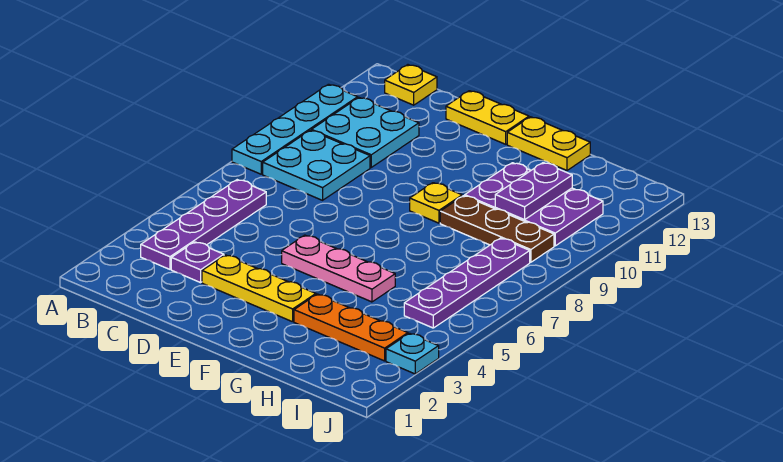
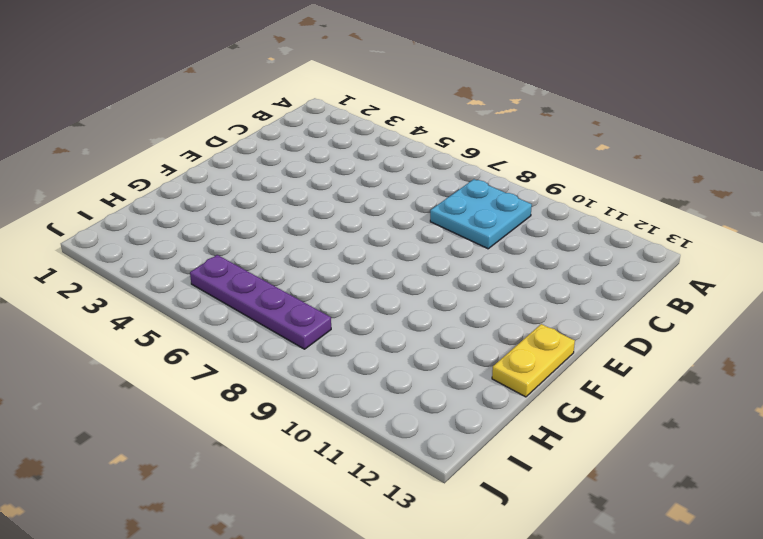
none -> cyan plate A8:A11 level 1
none -> purple plate B3:B6 level 1
none -> cyan plate B10:C11 level 1

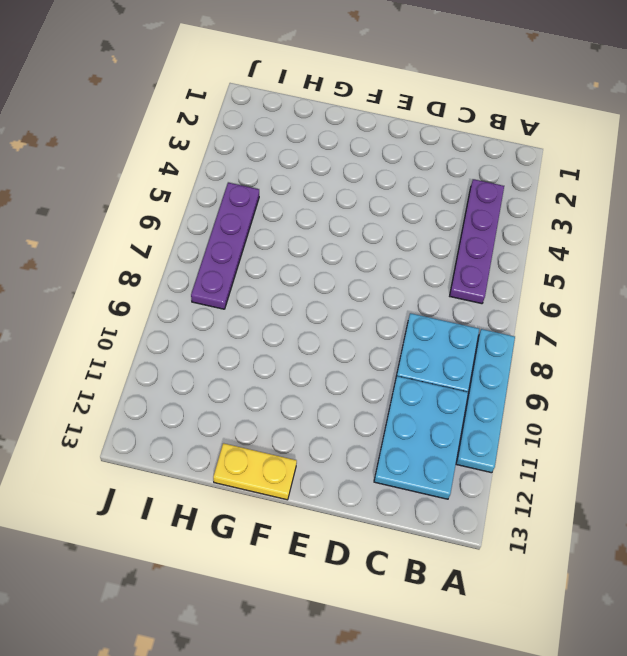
cyan plate B10:C12 level 1 -> cyan plate B10:C11 level 1
none -> yellow plate B13 level 1
none -> purple plate C3 level 1
none -> yellow plate D3:F3 level 1

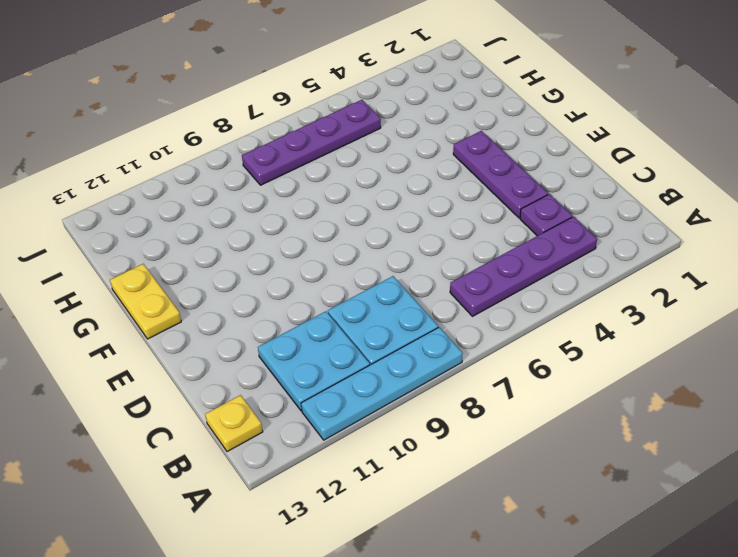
purple plate D3:F3 level 1 -> yellow plate D3:F3 level 1
none -> yellow plate D13:E13 level 1
none -> pink plate E5:G5 level 1
none -> yellow plate F9 level 1

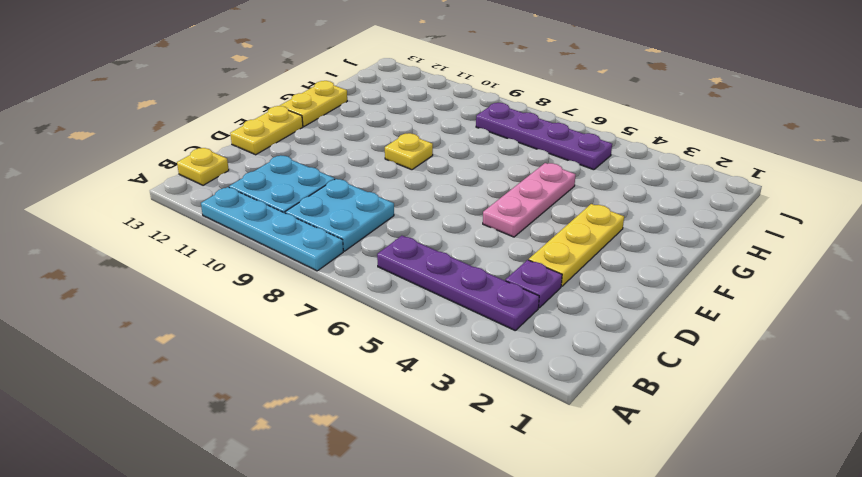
none -> orange plate G3:I3 level 1
none -> brown plate G9:I9 level 1
none -> purple plate G10:I11 level 1

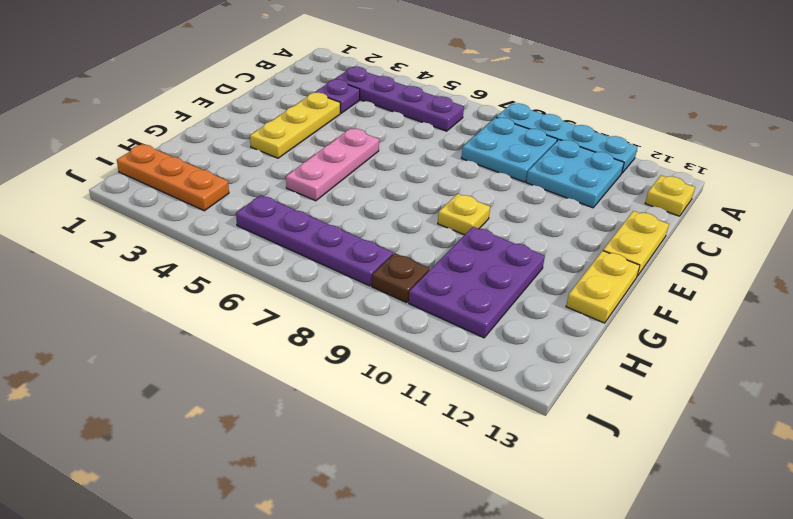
orange plate I1:I3 level 1 -> orange plate G3:I3 level 1
brown plate I9 level 1 -> brown plate G9:I9 level 1
none -> cyan plate J3 level 1
none -> purple plate H10:H11 level 2

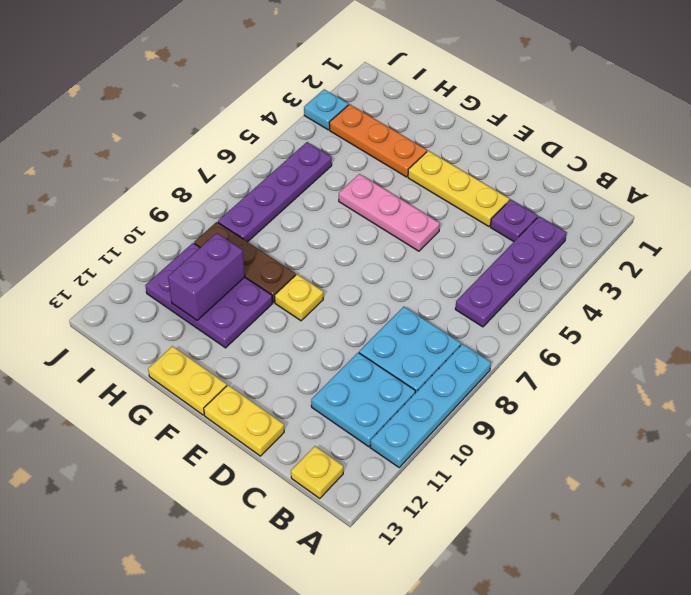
purple brick H10:H11 level 2 -> purple plate H10:H11 level 2

